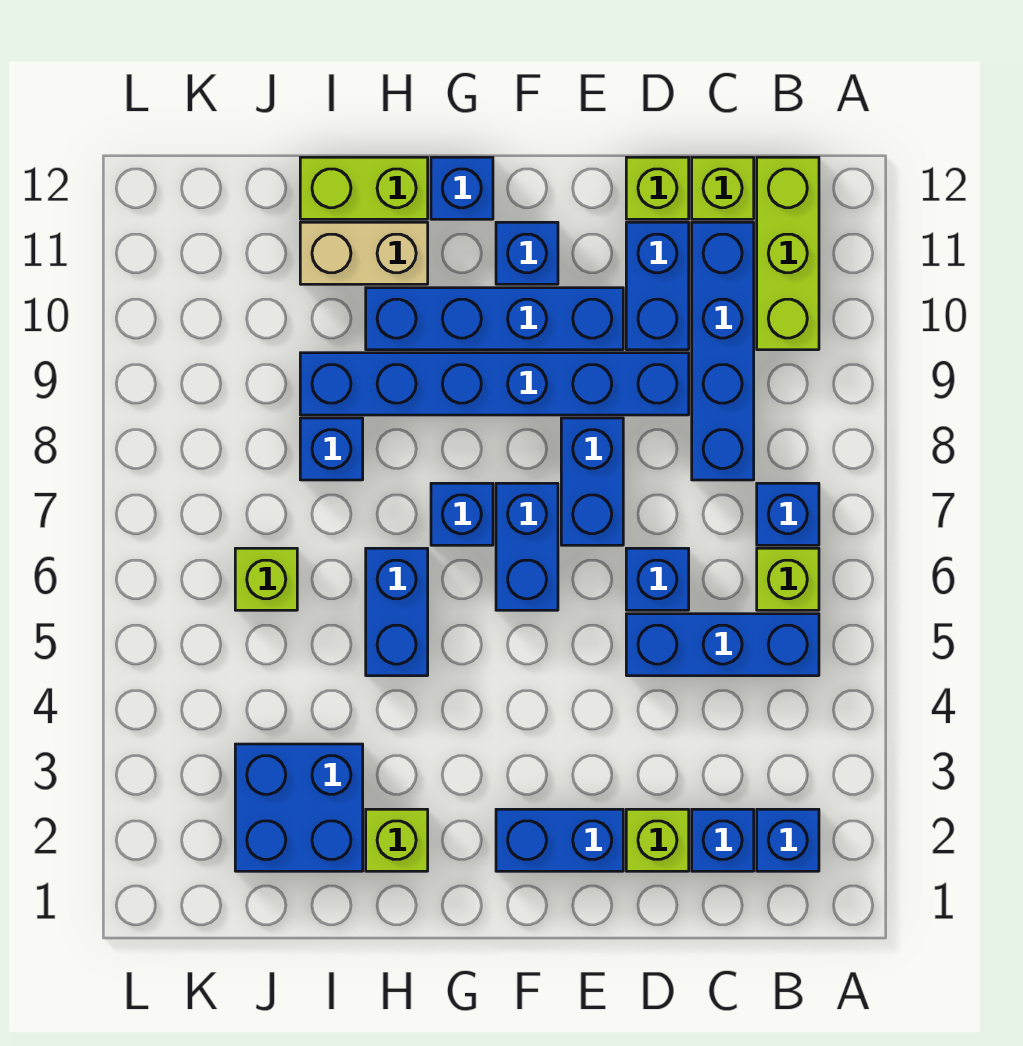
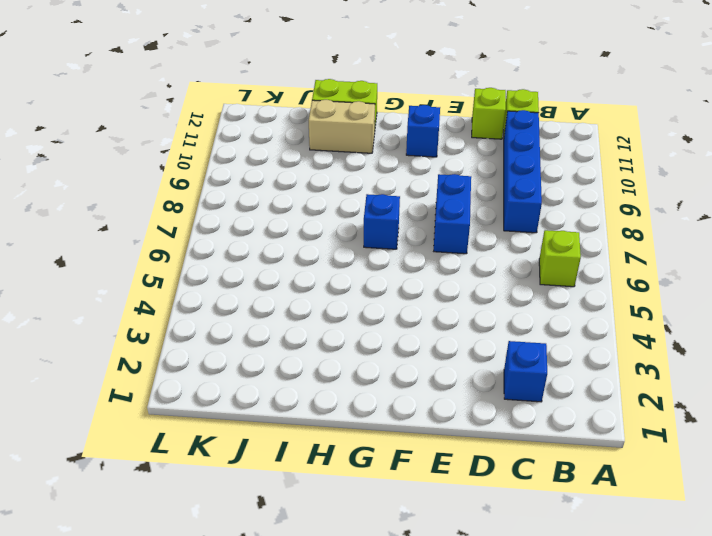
none -> blue brick B2 level 1
none -> blue brick B5:D5 level 1
none -> blue brick B7 level 1

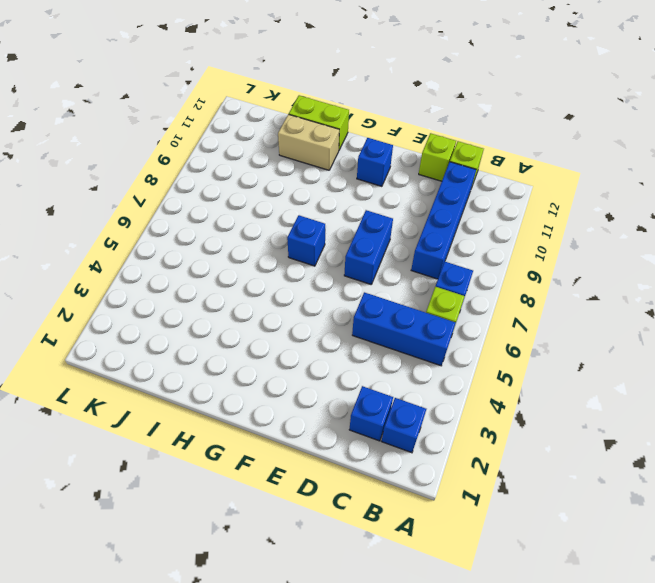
none -> lime brick B10:B12 level 1
none -> lime brick D2 level 1
none -> blue brick D6 level 1

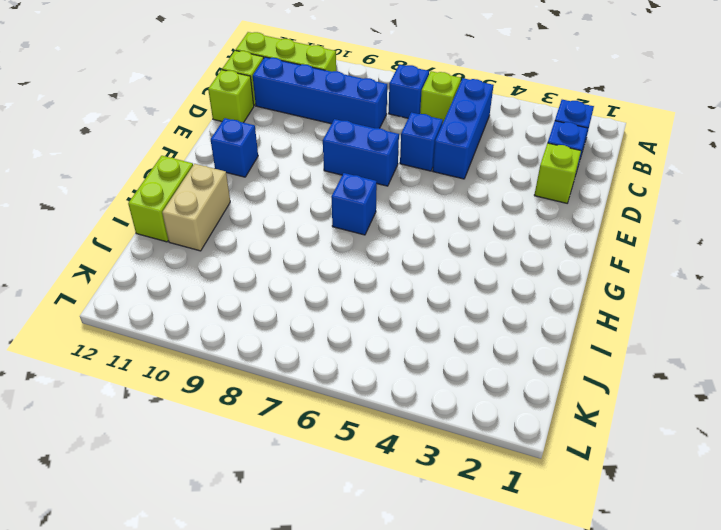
none -> blue brick D9:I9 level 1
none -> blue brick D10:D11 level 1
none -> blue brick E2:F2 level 1

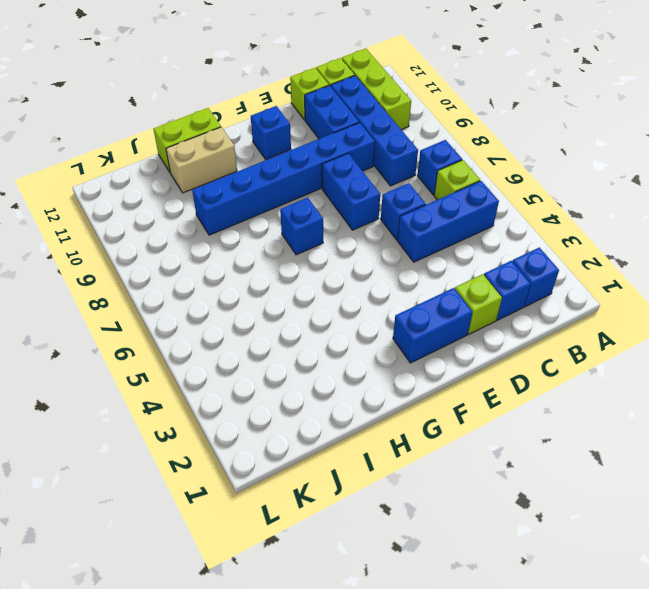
none -> blue brick E10:H10 level 1
none -> blue brick F6:F7 level 1
none -> blue brick G12 level 1

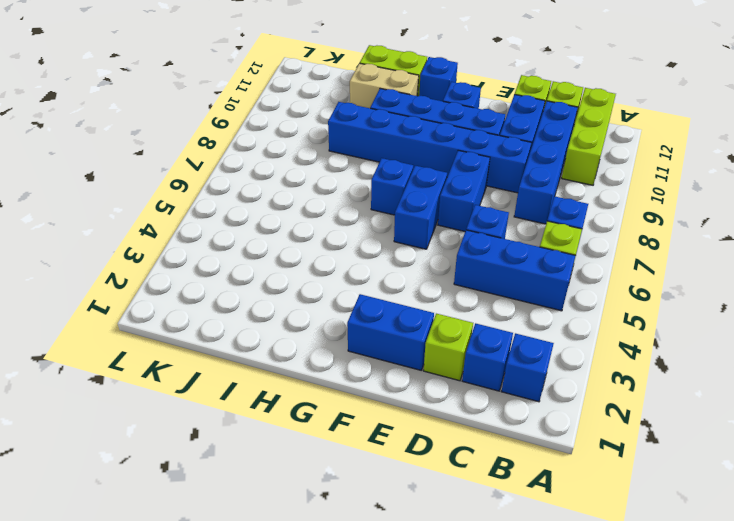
none -> lime brick H2 level 1
none -> blue brick H5:H6 level 1
none -> blue brick I2:J3 level 1

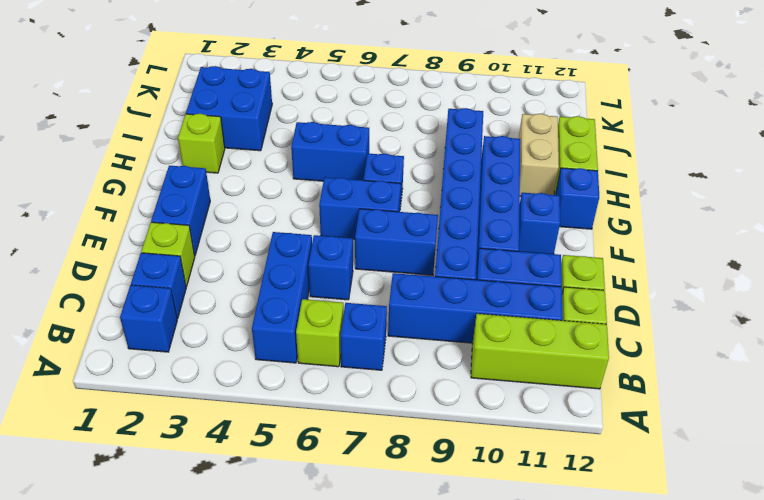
none -> blue brick I8 level 1
none -> lime brick J6 level 1

